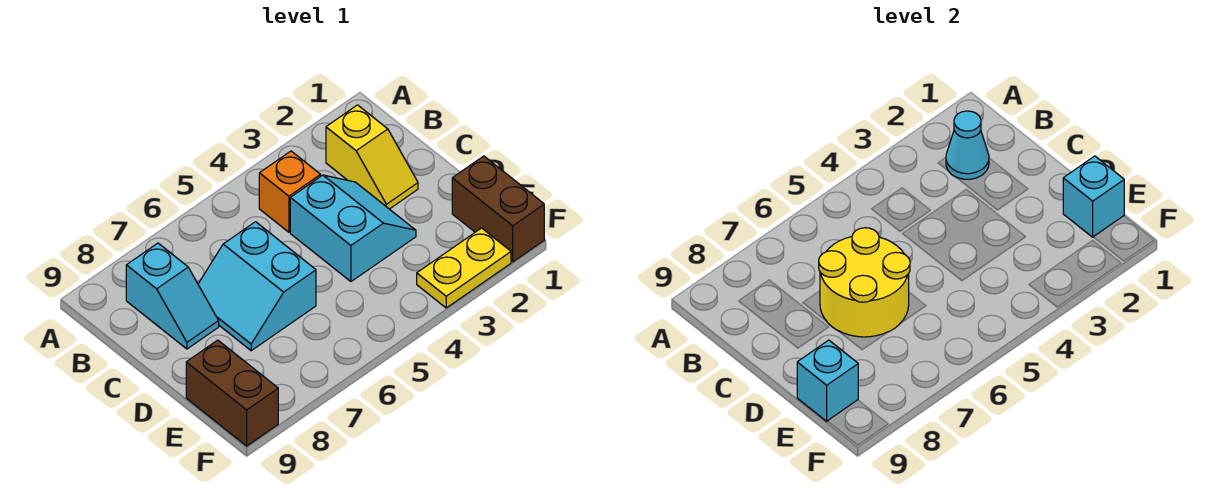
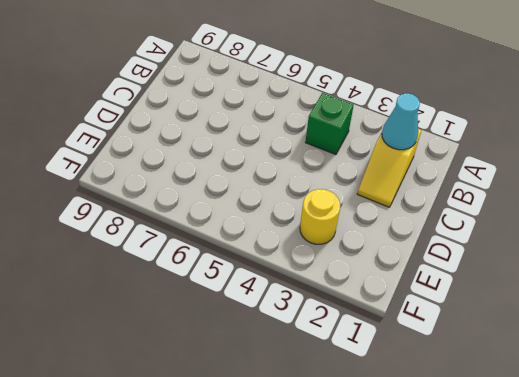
green brick B4 level 1 -> orange brick B4 level 1
yellow round brick E3 level 1 -> none
none -> cyan slope B8:C8 level 1 top B
none -> cyan slope C3:D4 level 1 top 4
none -> cyan slope C6:D7 level 1 top 6

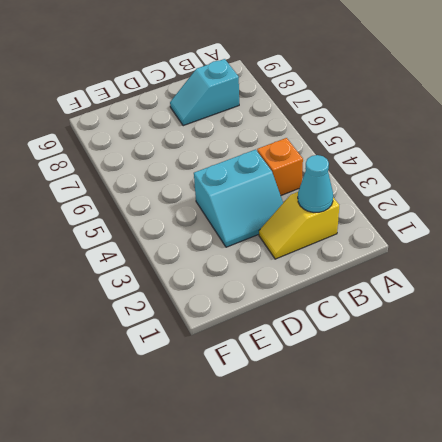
none -> cyan slope C6:D7 level 1 top 6
none -> brown brick E1:F1 level 1
none -> brown brick E9:F9 level 1

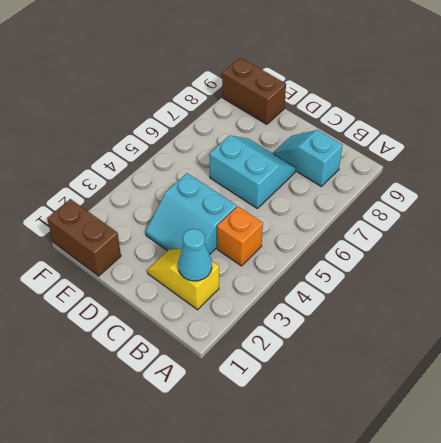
none -> yellow plate F2:F3 level 1
none -> yellow round brick C6:D7 level 2
none -> cyan brick E1 level 2

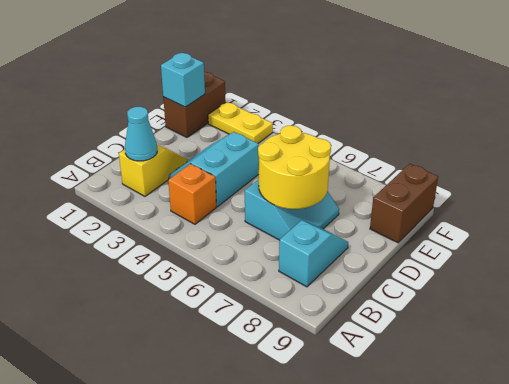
none -> cyan brick E9 level 2

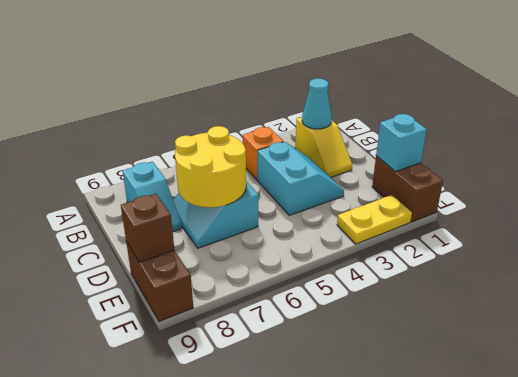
brown brick E9 level 2 -> cyan brick E9 level 2

